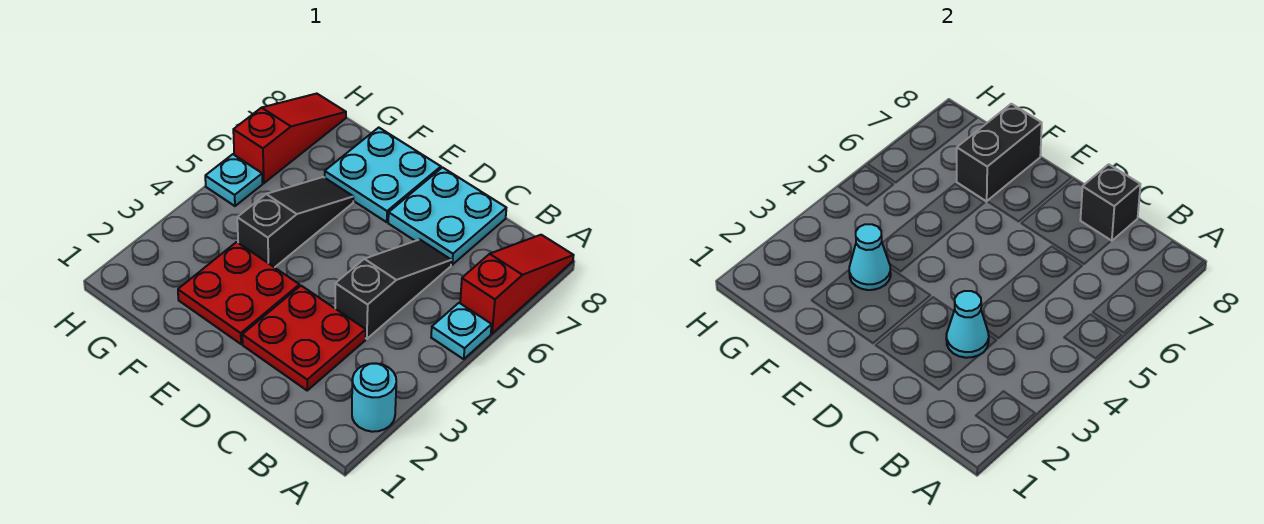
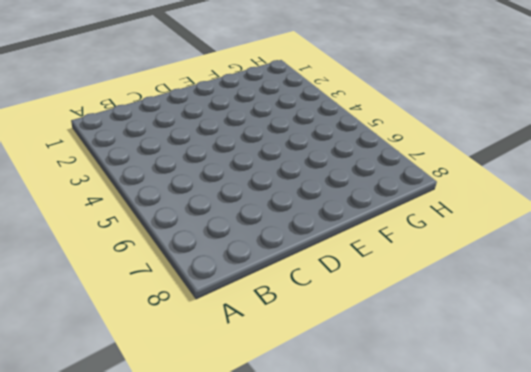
none -> cyan round brick A2 level 1
none -> cyan plate A5 level 1
none -> red slope A6:A8 level 1 top 6

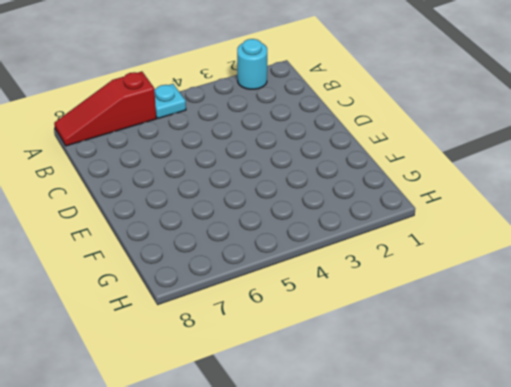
none -> red plate C2:D3 level 1
none -> black slope C4:C6 level 1 top 4
none -> cyan plate C7:D8 level 1

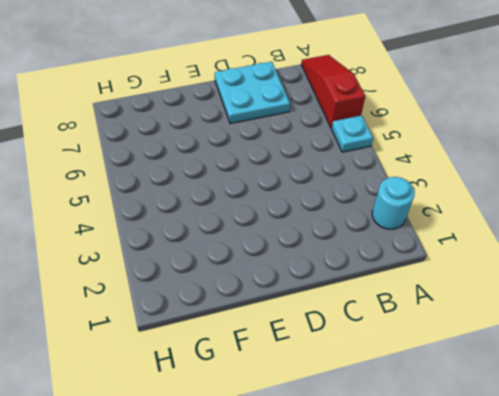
none -> red plate C2:D3 level 1
none -> black slope C4:C6 level 1 top 4
none -> red plate E2:F3 level 1

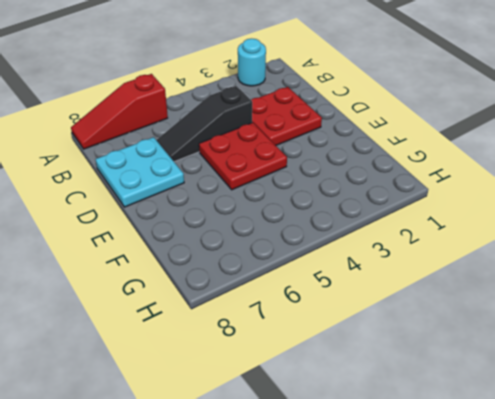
red plate D4:E5 level 1 -> red plate E2:F3 level 1
none -> cyan plate A5 level 1
none -> cyan plate E7:F8 level 1
none -> black slope F4:F6 level 1 top 4

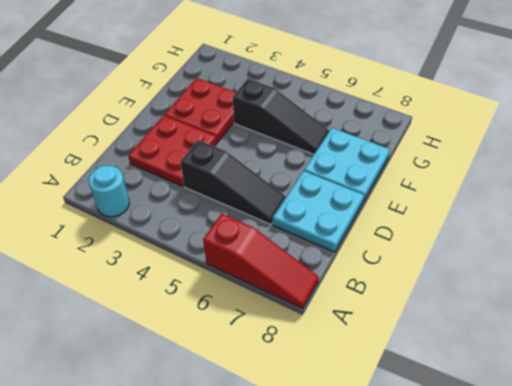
none -> cyan plate A5 level 1
none -> cyan plate H5 level 1
none -> red slope H6:H8 level 1 top 6

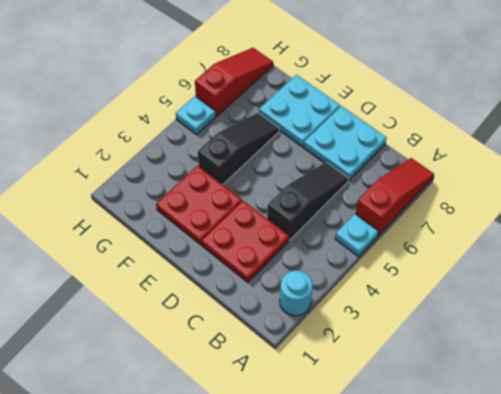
none -> cyan cone C3 level 2
none -> black brick C8 level 2
none -> cyan cone F3 level 2

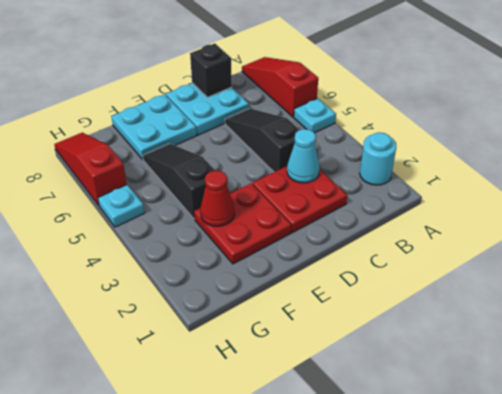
red cone F3 level 2 -> cyan cone F3 level 2
none -> black brick F7:F8 level 2

